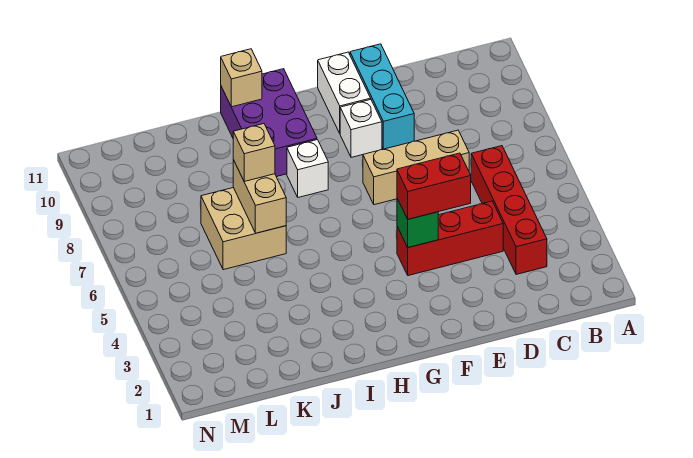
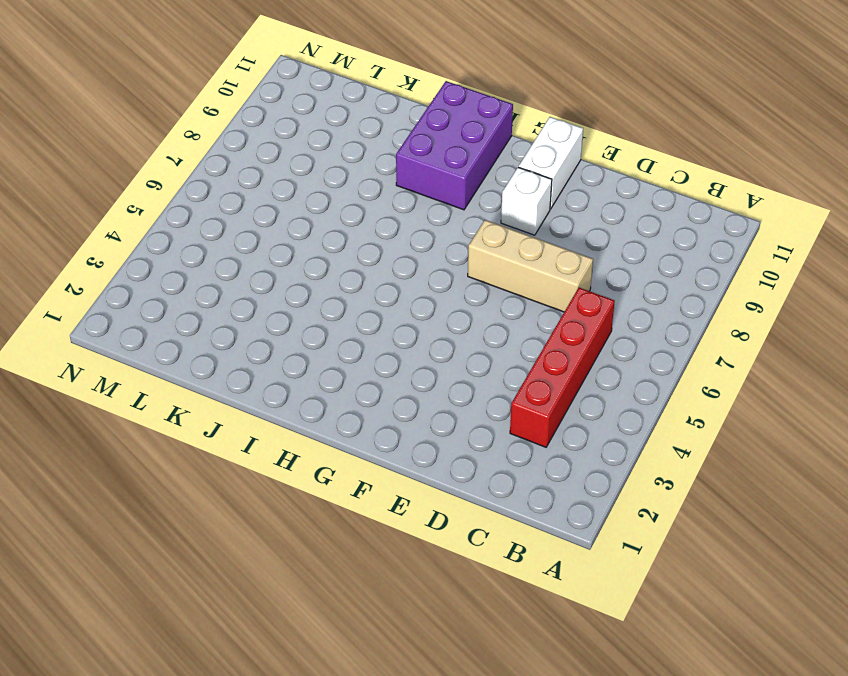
none -> red brick D4:F4 level 1
none -> cyan brick E9:E11 level 1
none -> white brick H8 level 1

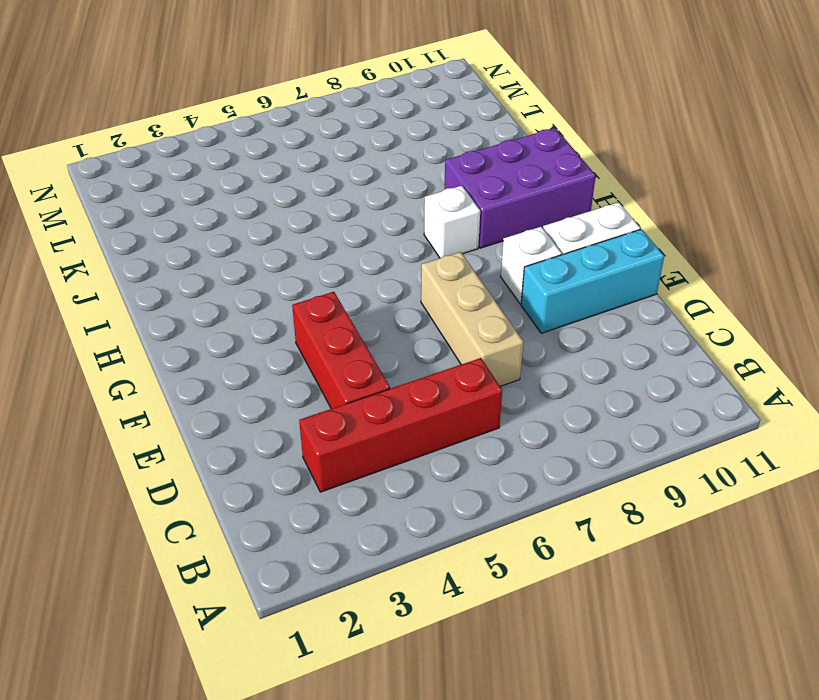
none -> tan brick J6:K7 level 1
none -> green brick F4 level 2
none -> tan brick I11 level 2

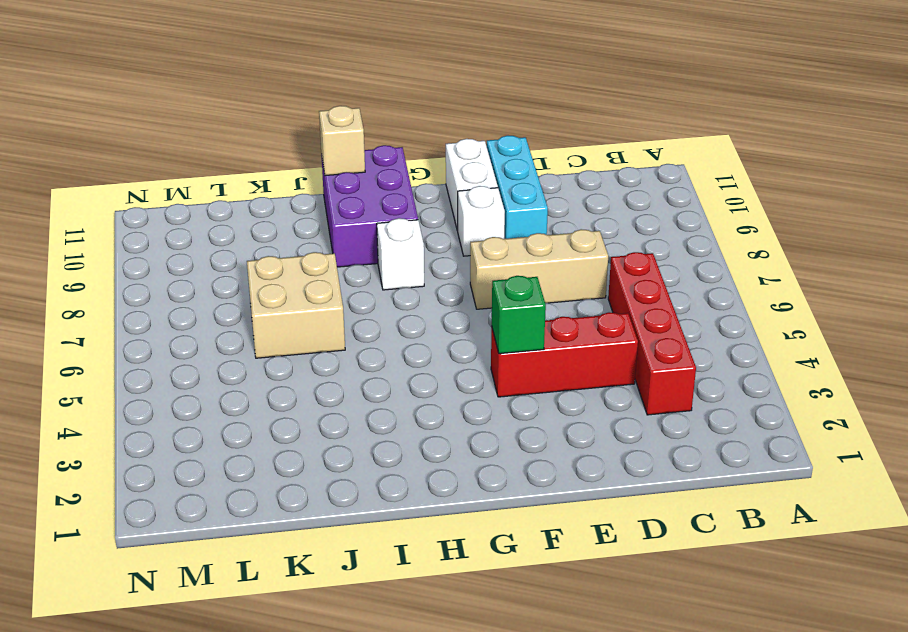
none -> tan brick J6:J7 level 2
none -> red brick E4:F4 level 3
none -> tan brick J7 level 3

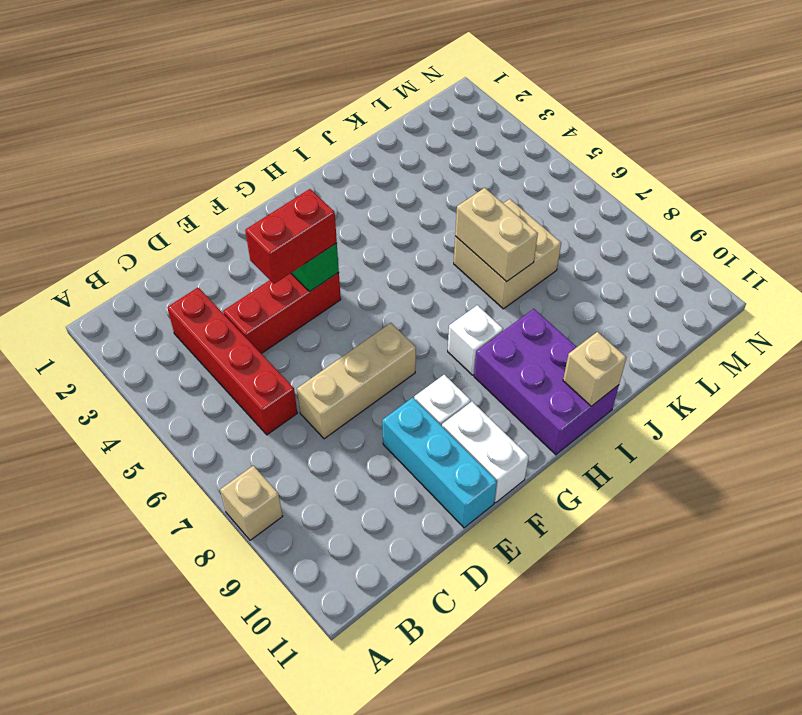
tan brick A8 level 1 -> tan brick J7 level 3

